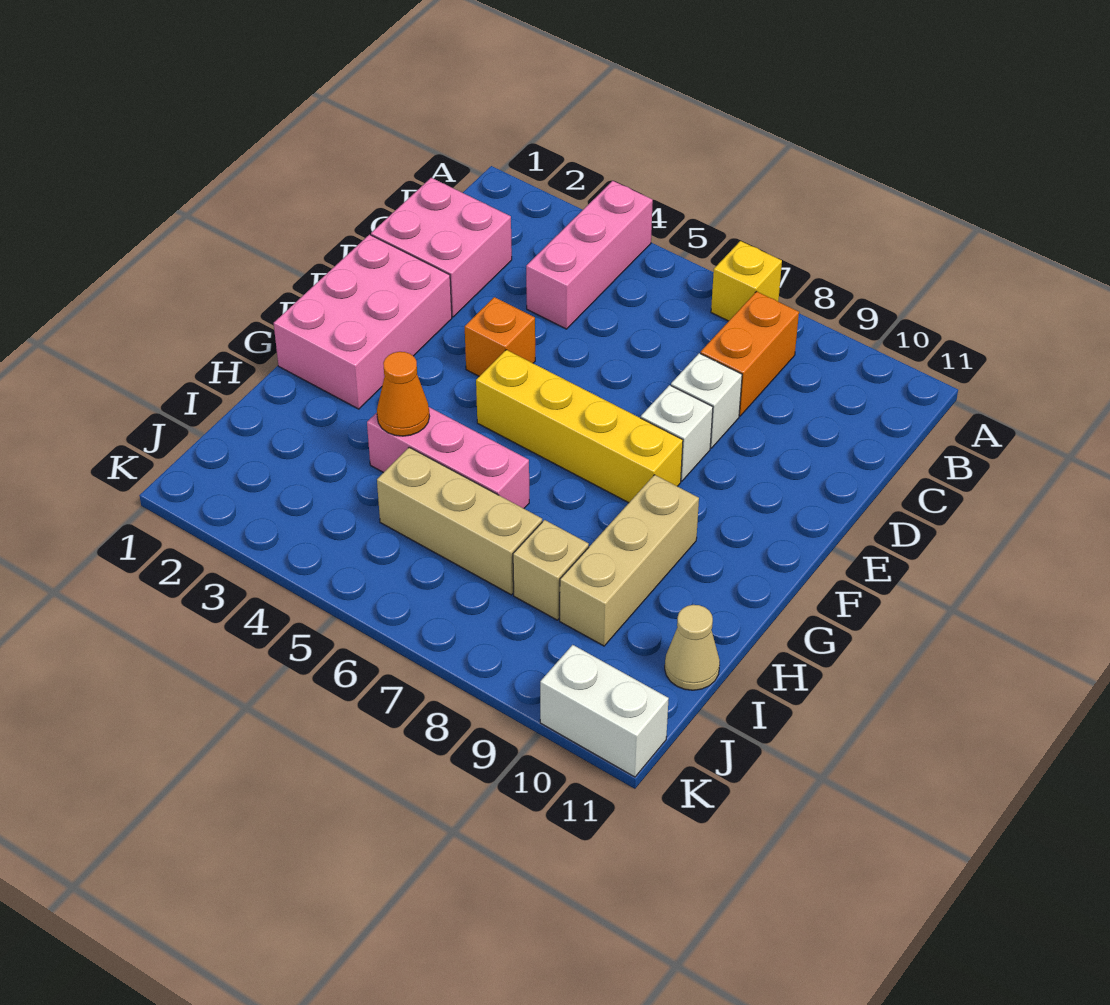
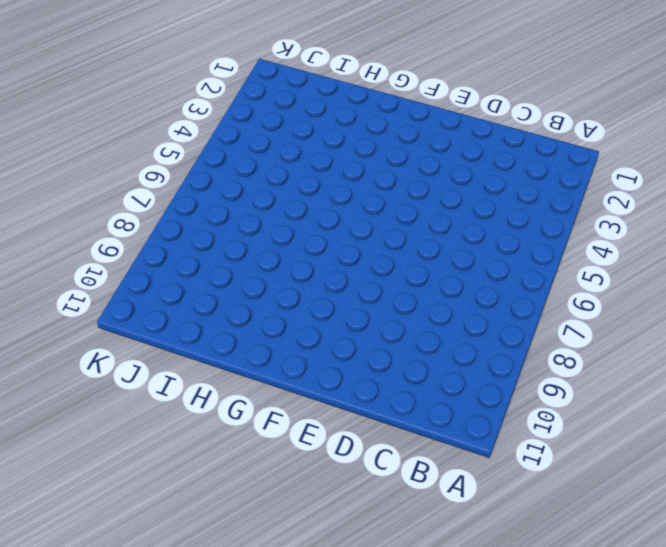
none -> pink brick A4:C4 level 1
none -> yellow brick A7 level 1
none -> orange brick B8:C8 level 1

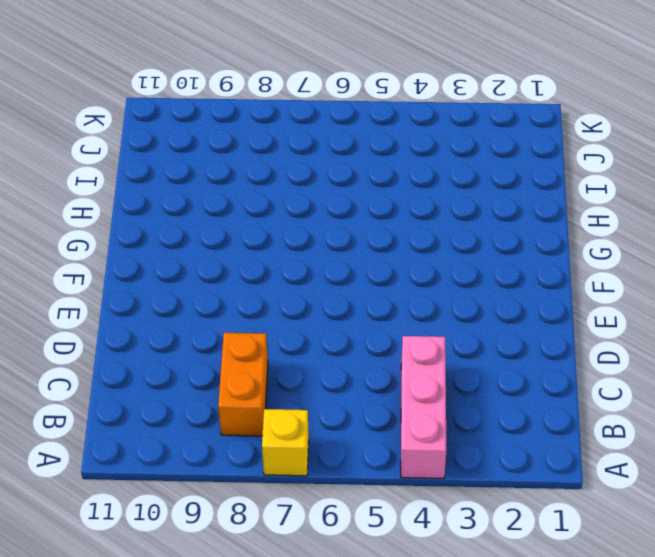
none -> pink brick C1:D2 level 1
none -> white brick D8 level 1
none -> pink brick E1:G2 level 1

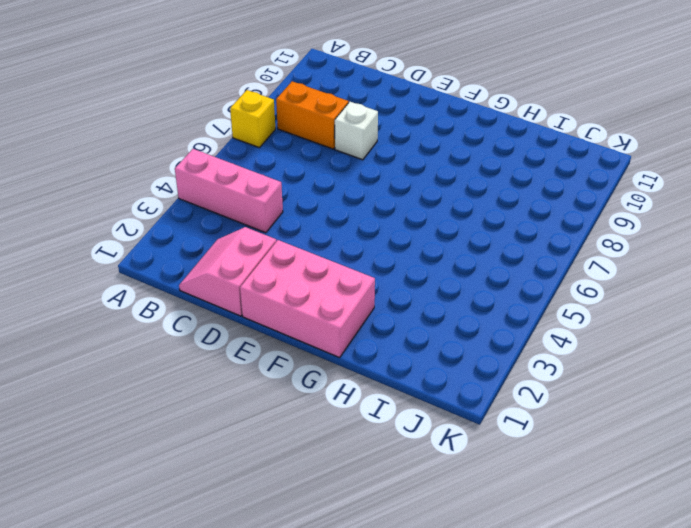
pink slope C1:D2 level 1 top D -> pink brick C1:D2 level 1
none -> orange brick E4 level 1
none -> white brick E8 level 1
none -> yellow brick F5:F8 level 1

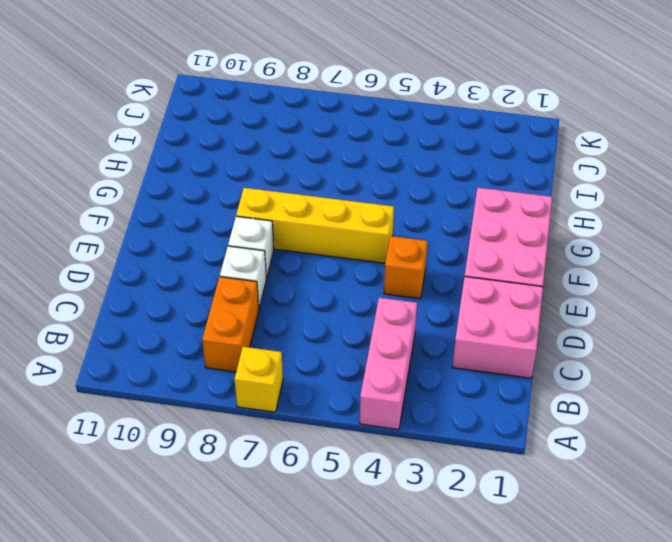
none -> tan brick G9:I9 level 1
none -> pink brick H4:H6 level 1
none -> tan brick I5:I7 level 1

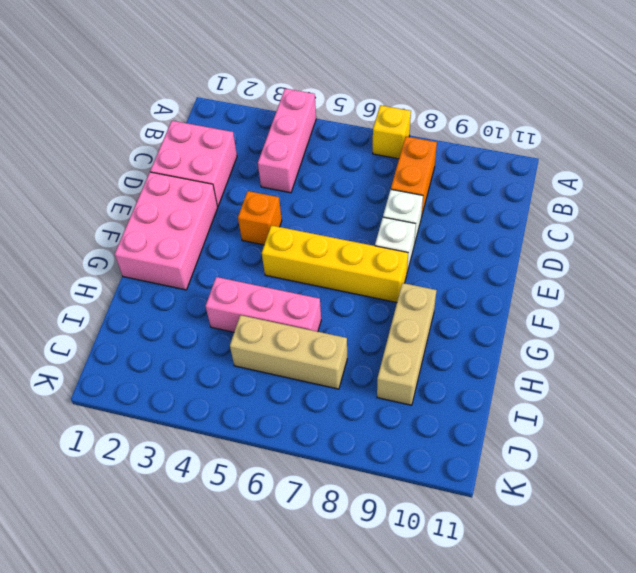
none -> tan brick I8 level 1
none -> tan cone I11 level 1
none -> white brick K10:K11 level 1

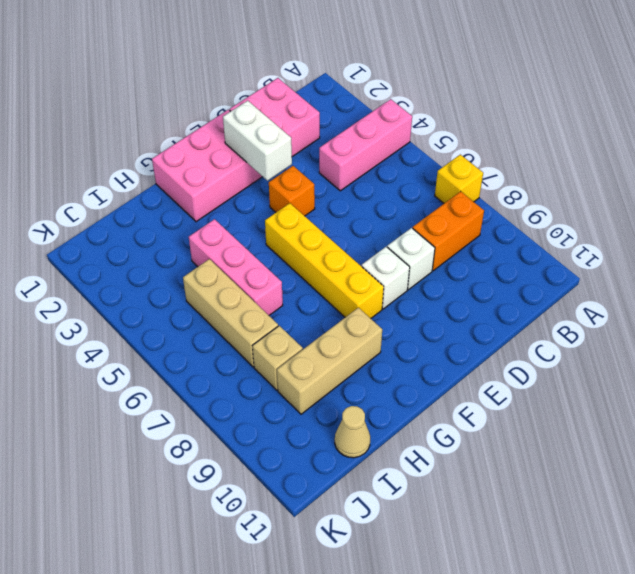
white brick E2:E3 level 2 -> white brick K10:K11 level 1
none -> orange cone H4 level 2

